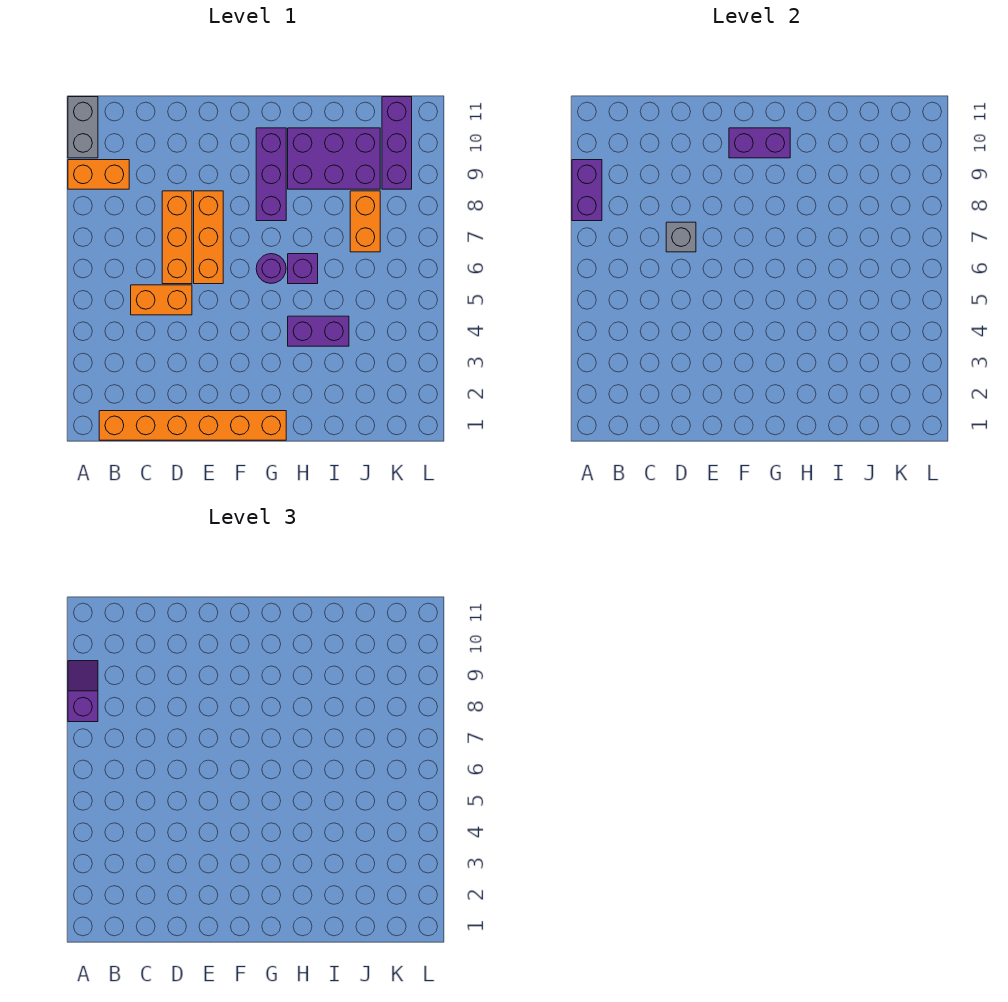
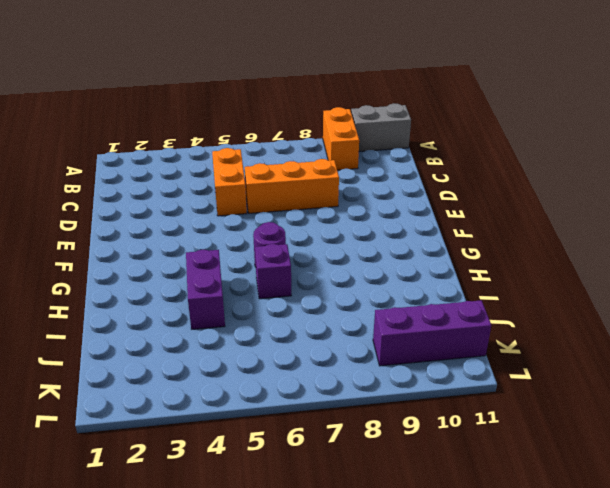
none -> orange brick B1:G1 level 1
none -> orange brick E6:E8 level 1
none -> purple brick G8:G10 level 1

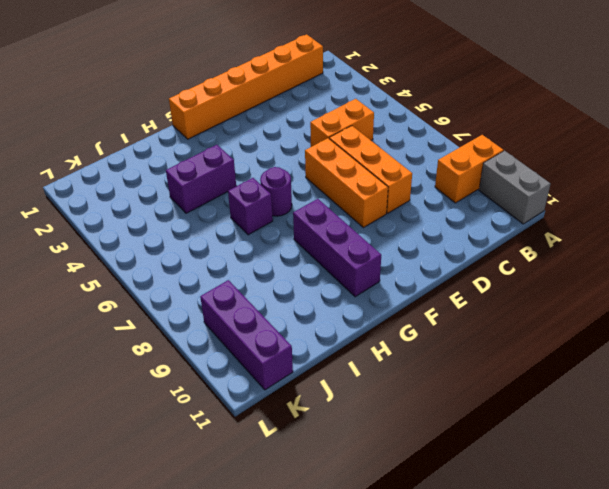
none -> purple brick H9:J10 level 1
none -> orange brick J7:J8 level 1
none -> purple brick A8:A9 level 2

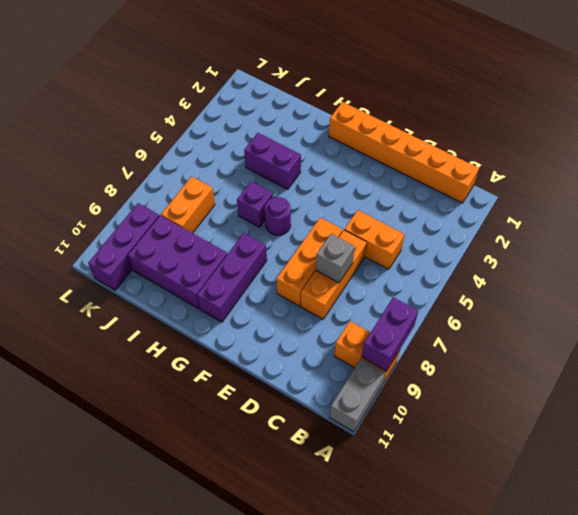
none -> purple brick F10:G10 level 2
none -> purple slope A8:A9 level 3 top 8

